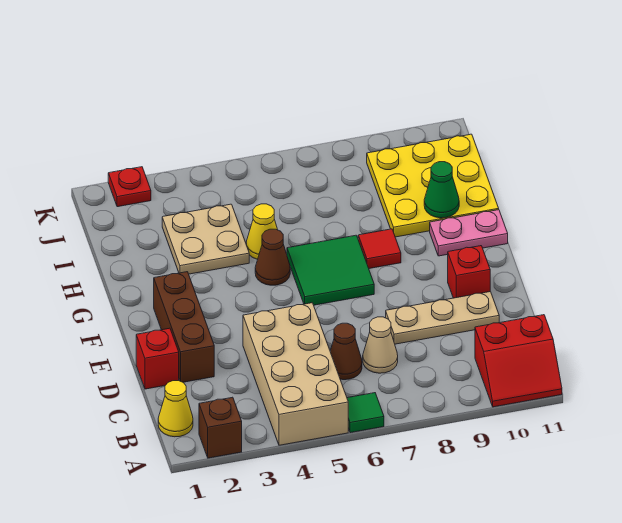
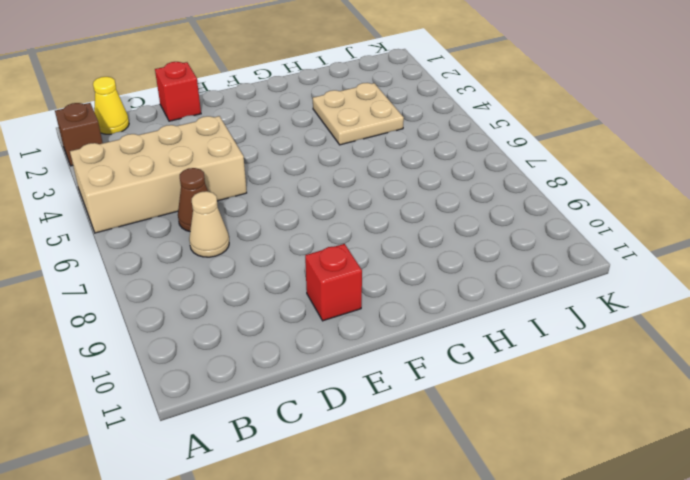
none -> green tile A6 level 1
none -> red slope A10:B11 level 1 top B
none -> brown brick D2:F2 level 1

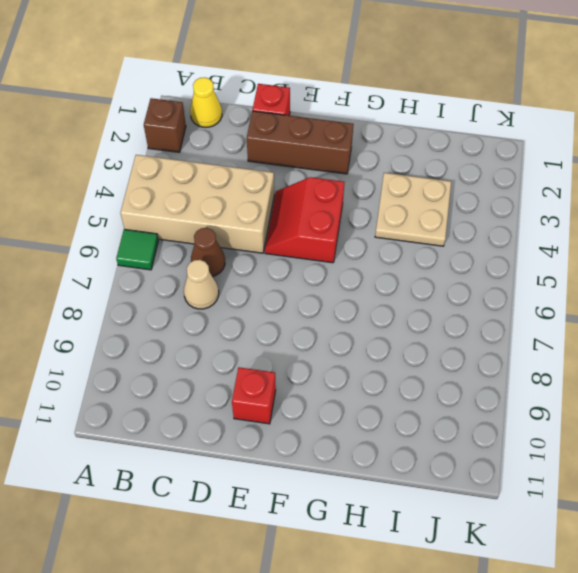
red slope E4:F5 level 1 top F -> red slope A10:B11 level 1 top B
none -> tan plate D8:D10 level 1
none -> green tile F6:G7 level 1
none -> brown cone G5 level 1

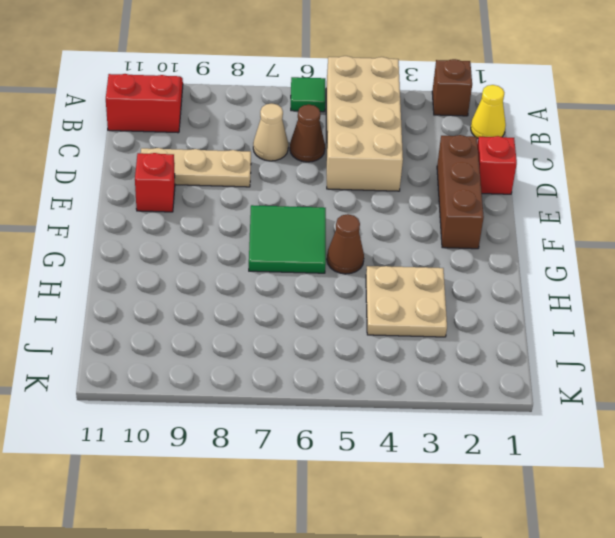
none -> red tile G8 level 1
none -> pink plate G10:G11 level 1
none -> yellow cone H5 level 1

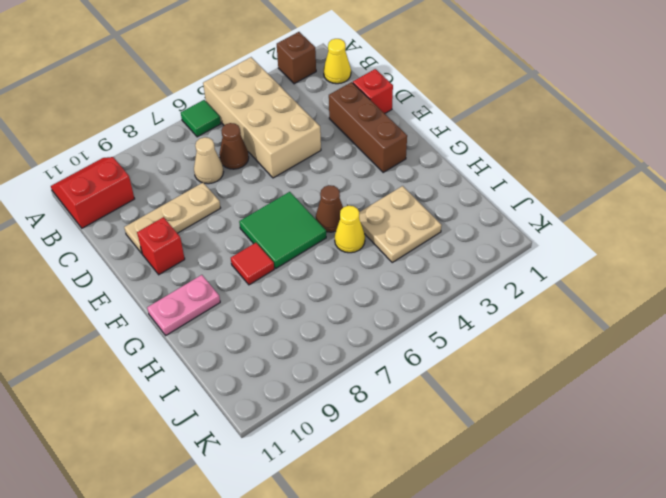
none -> yellow plate H9:J11 level 1
none -> red plate K2 level 1
none -> green cone H10 level 2

